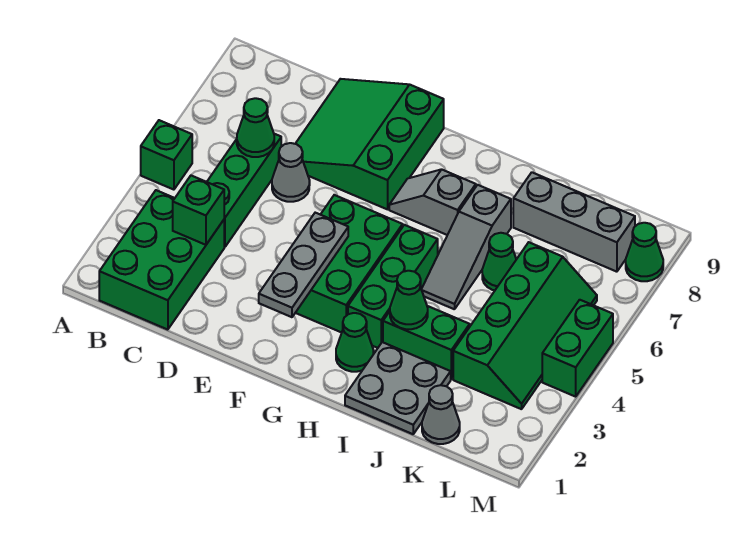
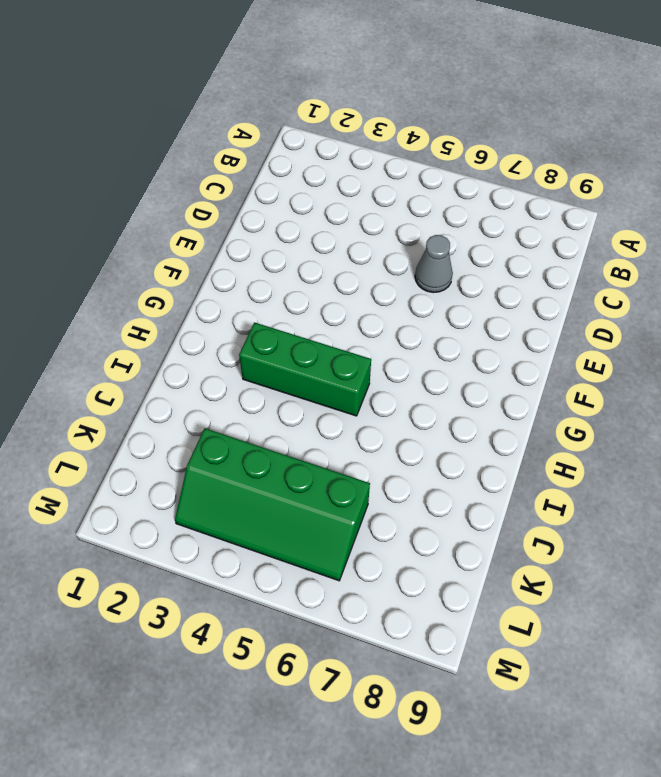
none -> green brick A5 level 1
none -> green brick B1:C3 level 1
none -> green brick C4:C6 level 1

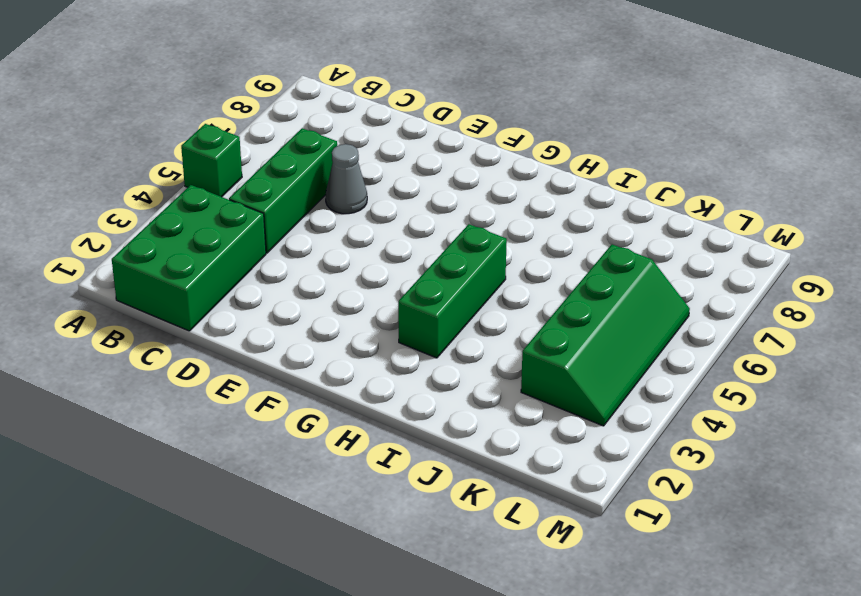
none -> green slope D7:F9 level 1 top F
none -> green brick F3:G5 level 1
none -> grey slope G7:H7 level 1 top H

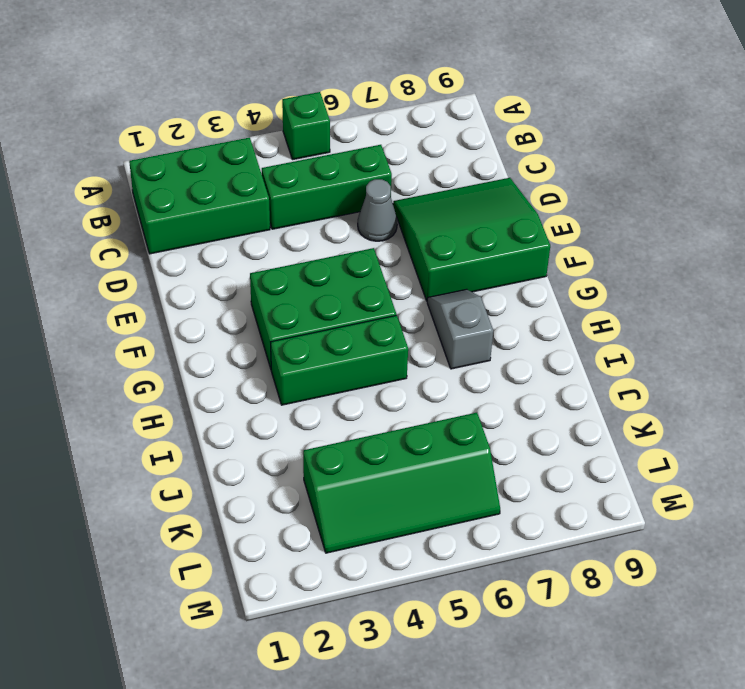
none -> green cone H2 level 1
none -> grey plate I1:J2 level 1
none -> green brick I3:J3 level 1

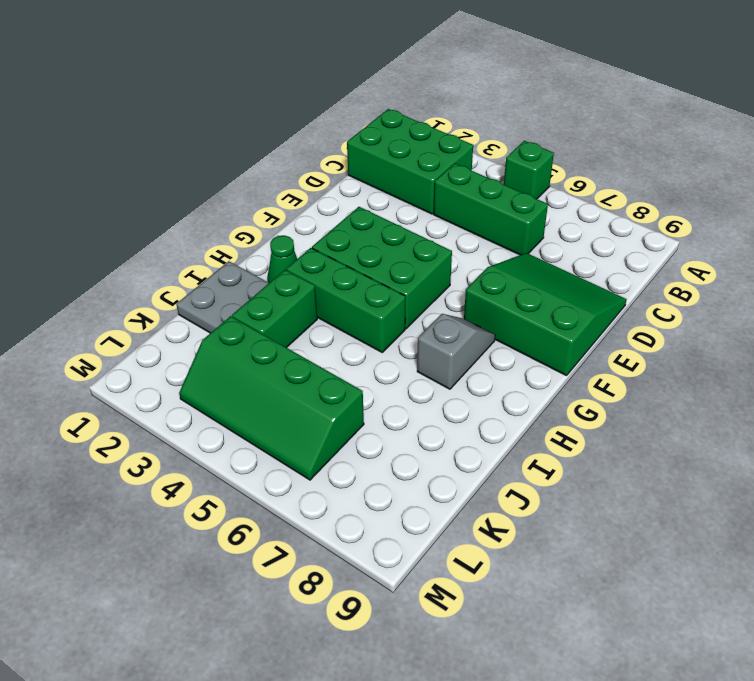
none -> grey cone D6 level 1
none -> grey slope I5:I7 level 1 top 7
none -> green cone J6 level 1

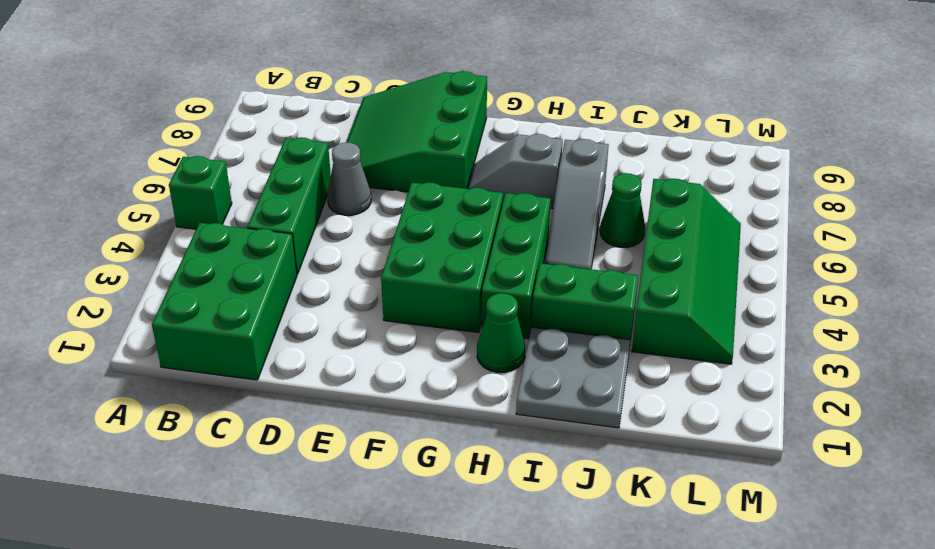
none -> grey brick J8:L8 level 1
none -> grey cone K1 level 1
none -> green brick M4:M5 level 1

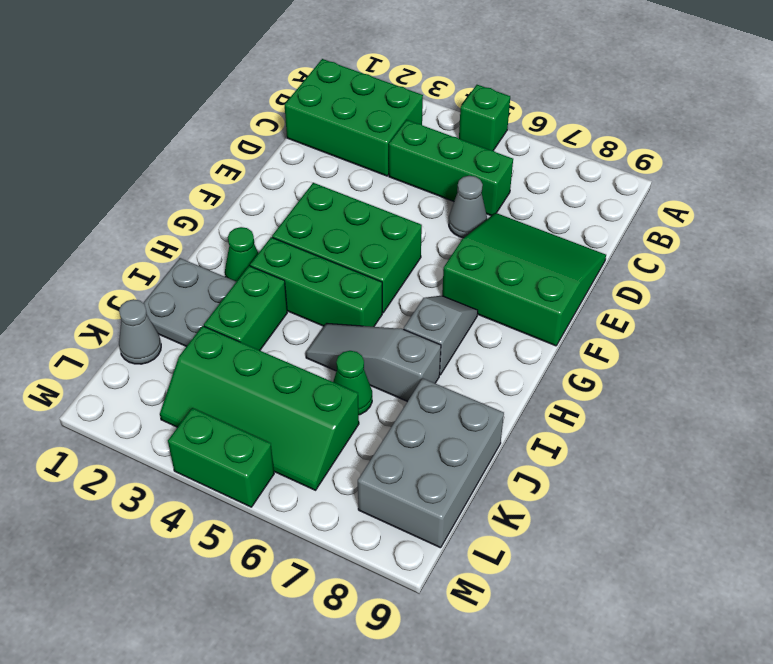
grey brick J8:L9 level 1 -> grey brick J8:L8 level 1
none -> green cone M8 level 1
none -> green brick C3 level 2
none -> green cone C6 level 2

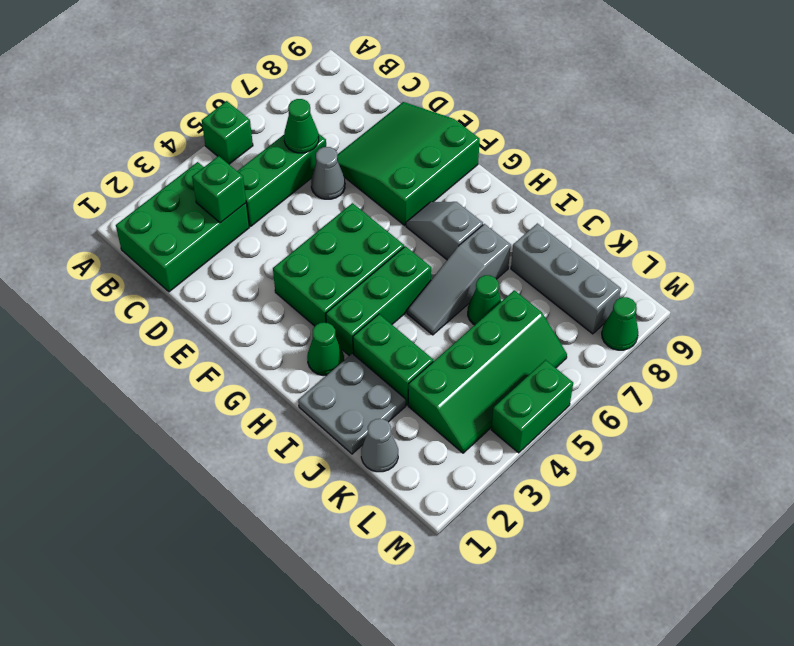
none -> grey plate F2:F4 level 2
none -> green cone I3 level 2

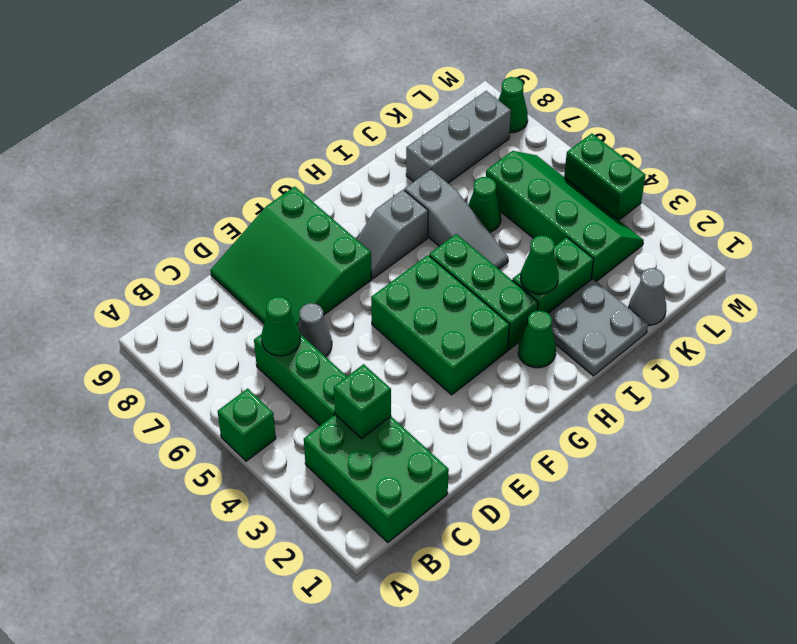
none -> grey plate F2:F4 level 2

